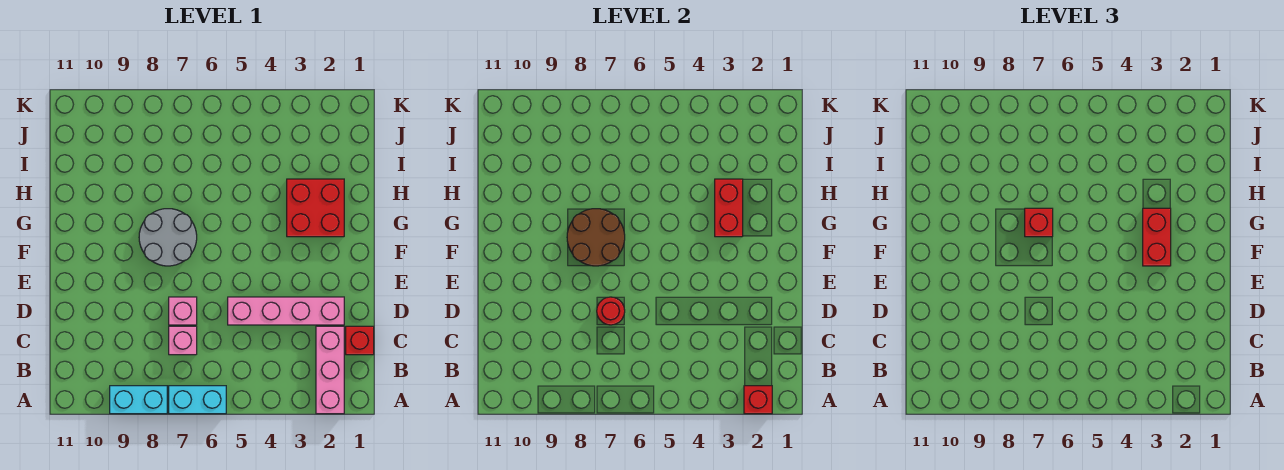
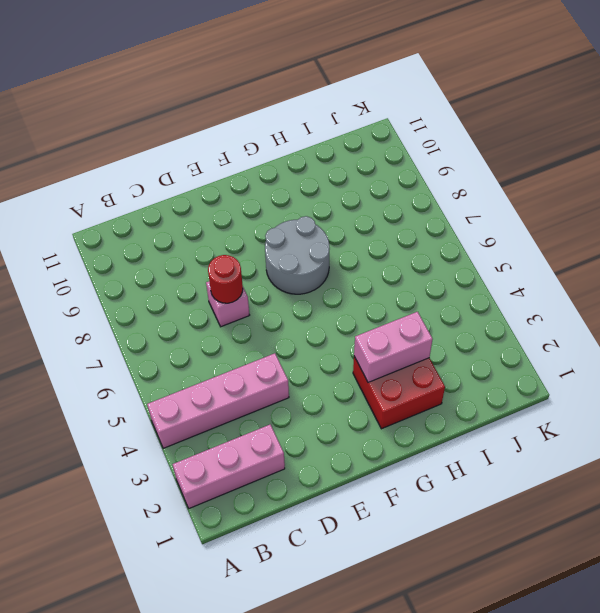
pink brick A4:D4 level 1 -> pink brick D2:D5 level 1
pink brick G3:H3 level 2 -> red brick G3:H3 level 2
none -> cyan brick A6:A7 level 1
none -> cyan brick A8:A9 level 1
none -> red brick C1 level 1

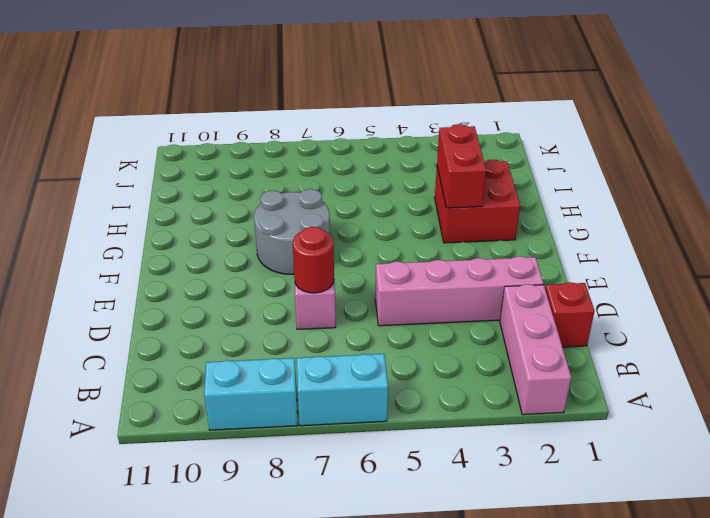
none -> pink brick C7 level 1
none -> red brick A2 level 2
none -> brown round brick F7:G8 level 2

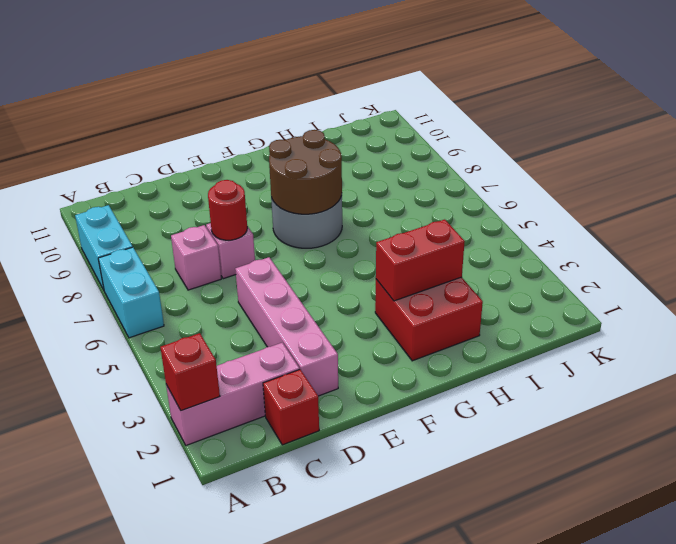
none -> red brick F3:G3 level 3
none -> red brick G7 level 3

